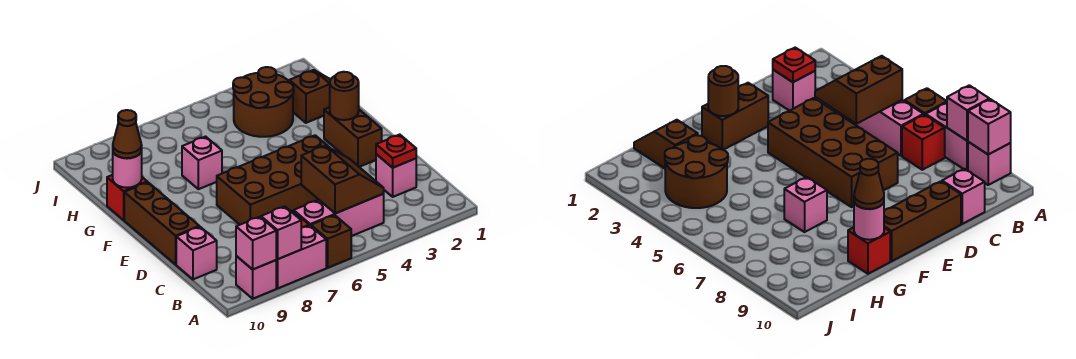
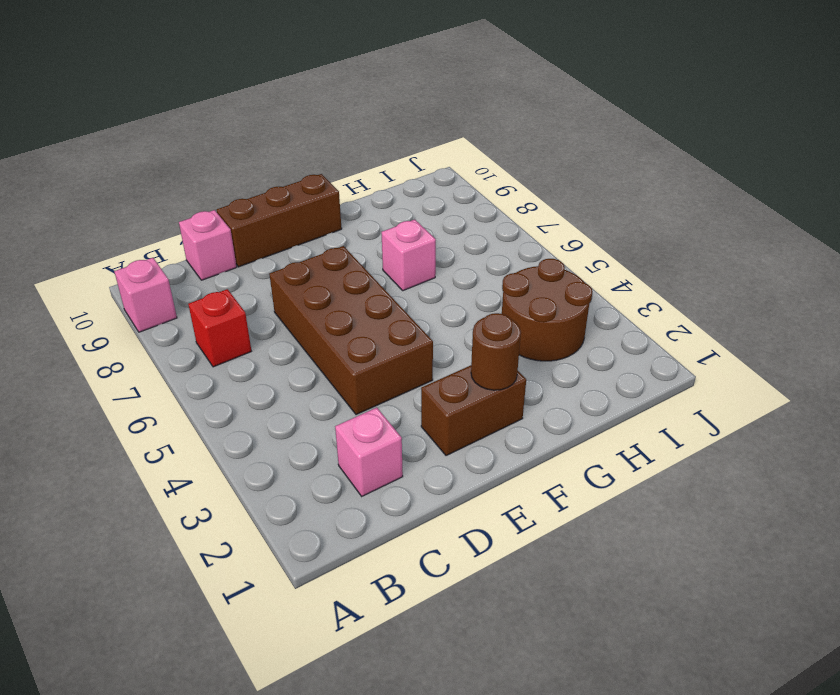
none -> brown brick A6 level 1
none -> pink brick A7:A8 level 1
none -> pink brick B4:B6 level 1

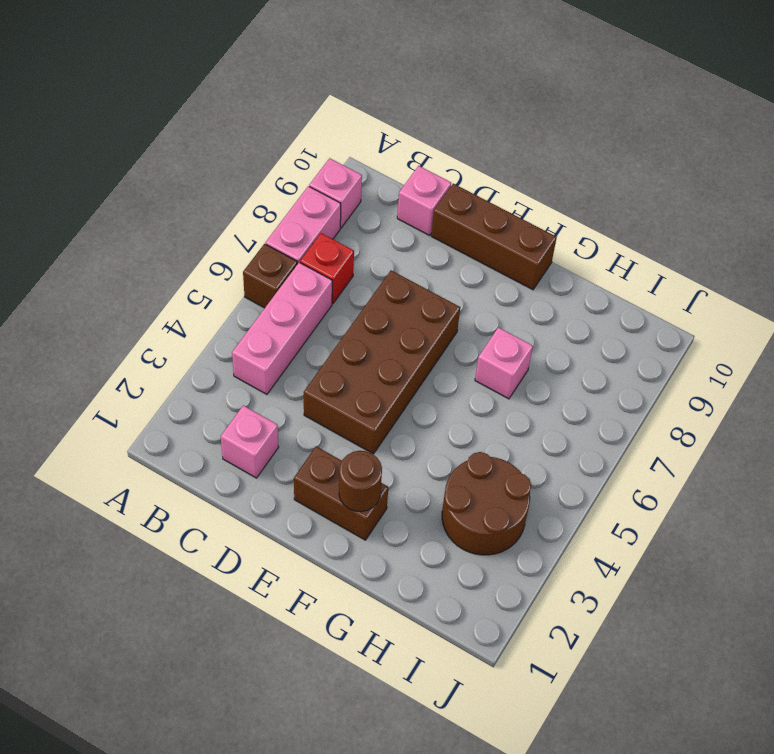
none -> red brick G10 level 1
none -> brown slope H1:H2 level 1 top 2
none -> pink brick A8 level 2

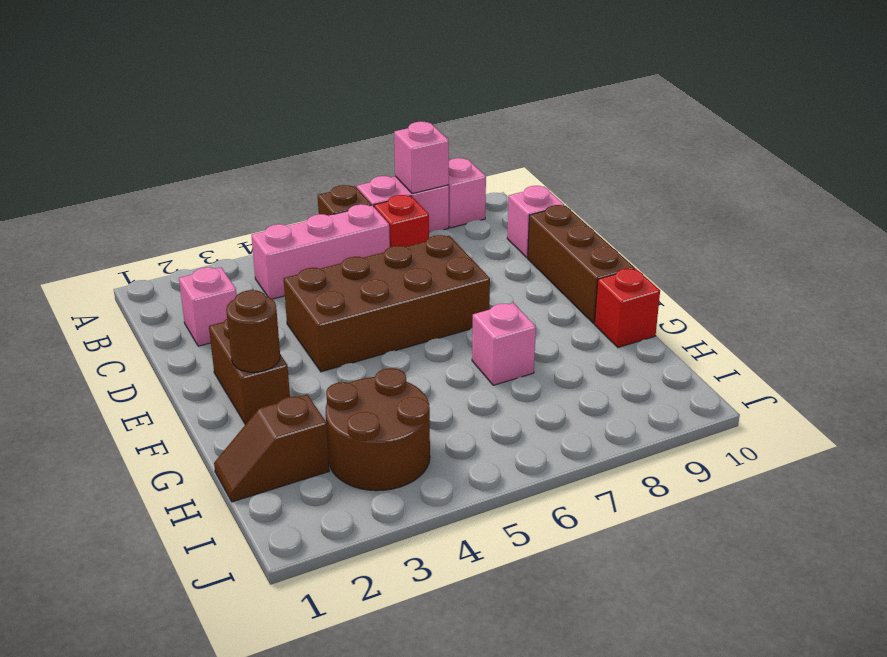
none -> pink brick A9 level 2
none -> brown slope B4:C5 level 2 top 5
none -> red plate C2 level 2

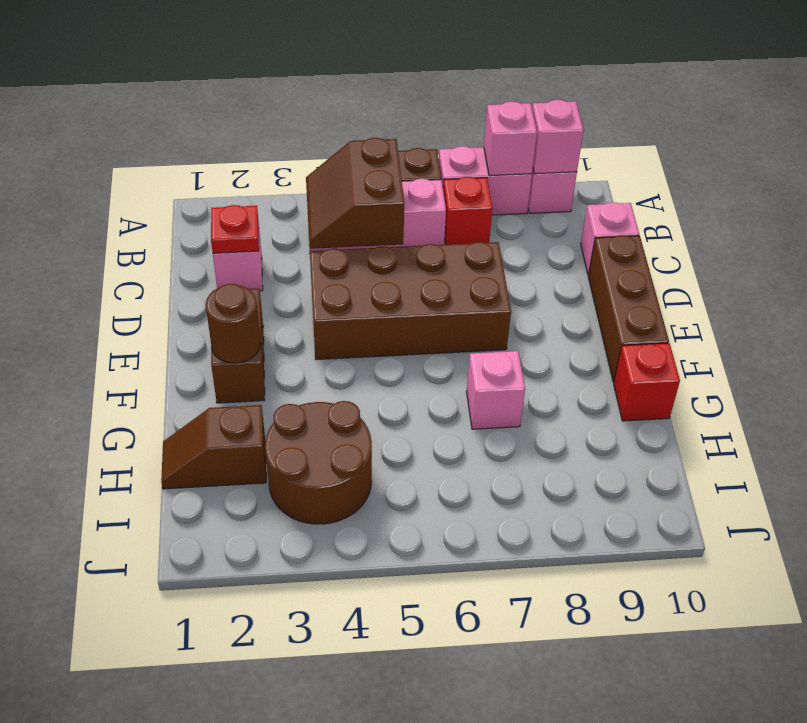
none -> pink round brick G10 level 2
none -> brown cone G10 level 3

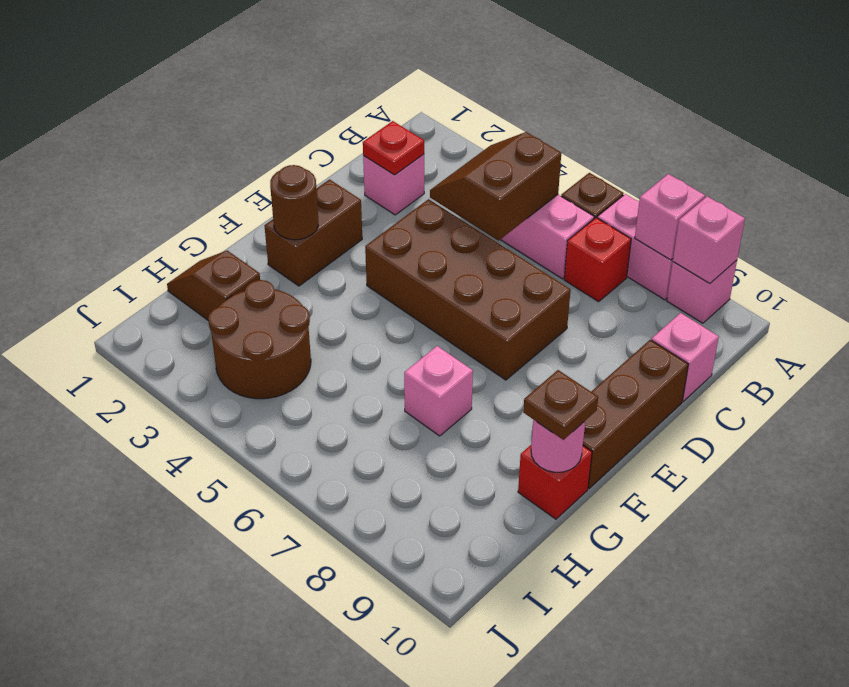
brown plate G10 level 3 -> brown cone G10 level 3

